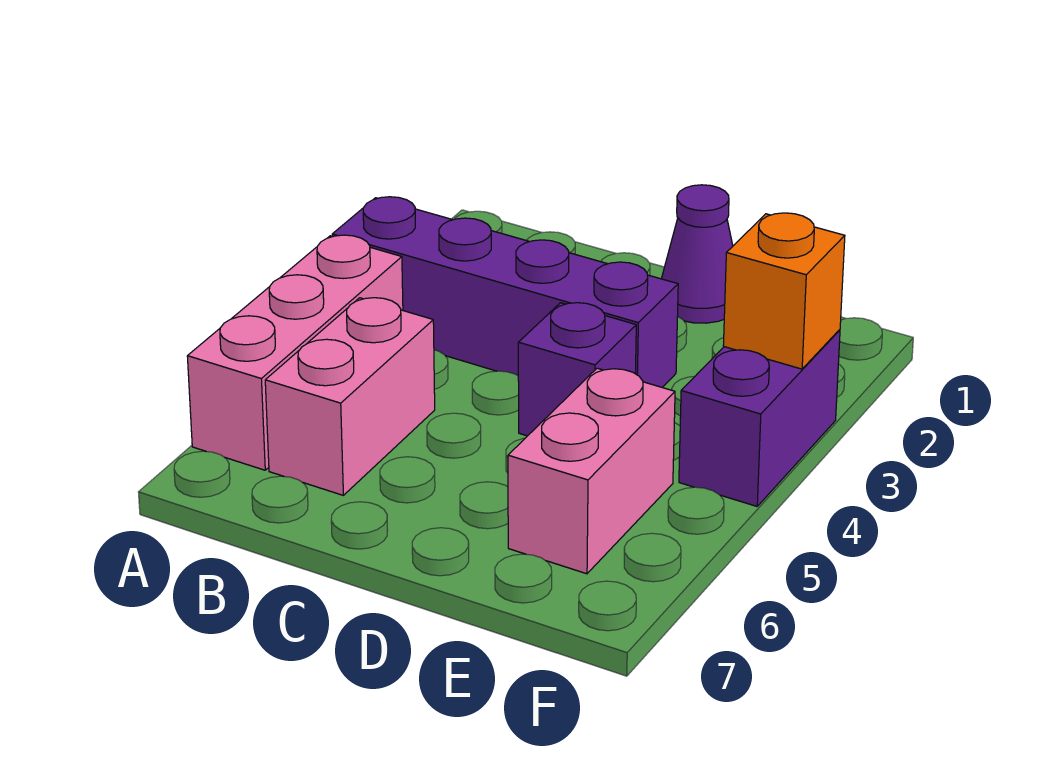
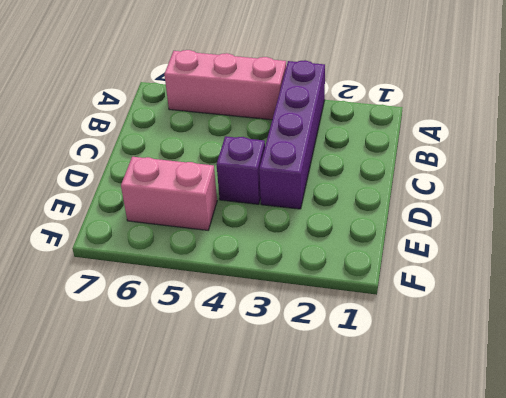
none -> pink brick B5:B6 level 1
none -> purple cone D1 level 1

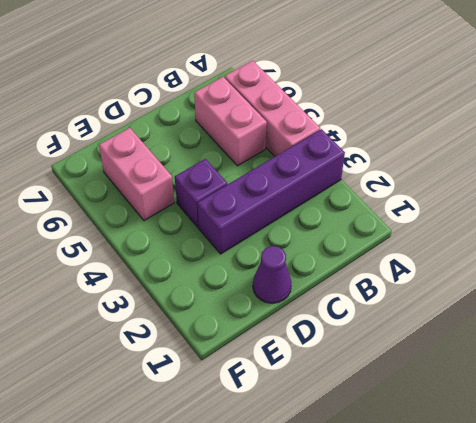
none -> purple brick F3:F4 level 1
none -> orange brick F3 level 2

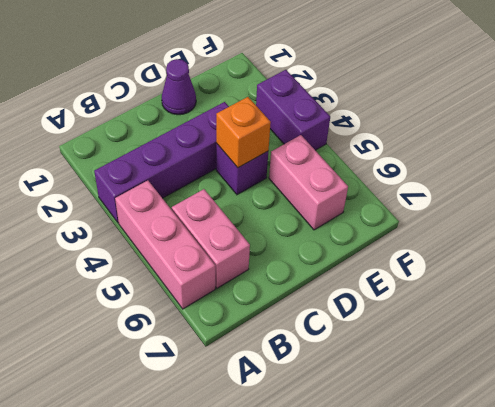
orange brick D4 level 2 -> orange brick F3 level 2

